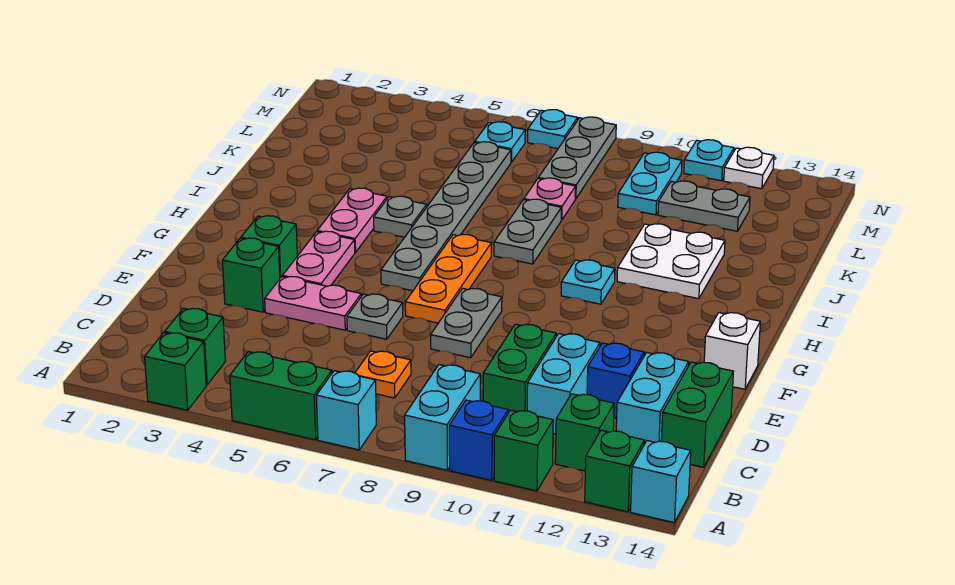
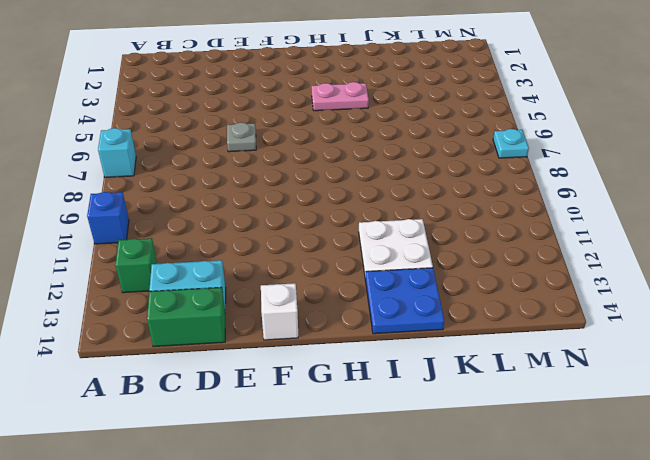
blue plate I13:J14 level 1 -> none
none -> green brick A3 level 1
none -> green brick A5:A6 level 1
none -> cyan brick A9:B9 level 1
none -> green brick A11 level 1

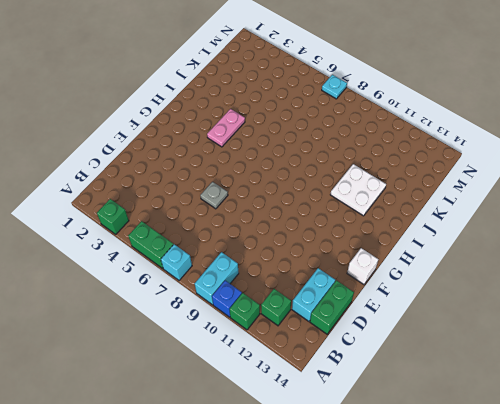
none -> green brick A13 level 1
none -> cyan brick A14 level 1
none -> green brick B3 level 1
none -> orange plate C7 level 1

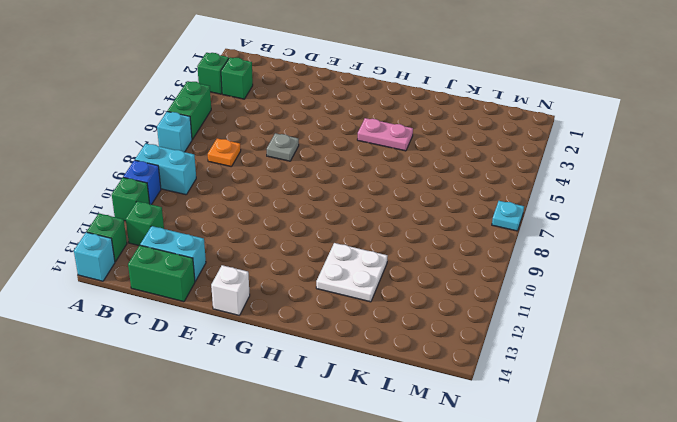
none -> green brick C10:D10 level 1
none -> cyan brick C11:D11 level 1
none -> blue brick D12 level 1
none -> green brick E3 level 1

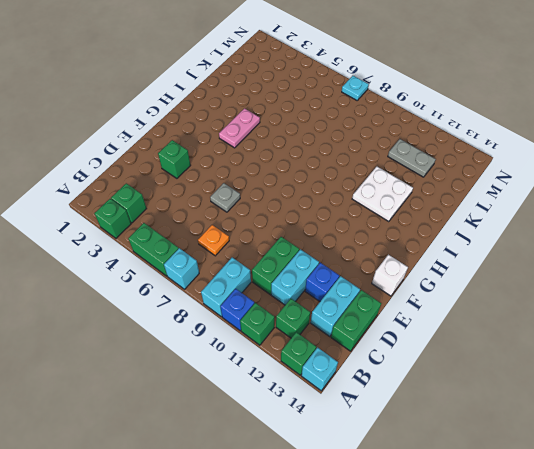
none -> pink plate E4:E5 level 1
none -> grey plate E8:F8 level 1
none -> green brick F3 level 1
none -> pink plate F4:G4 level 1

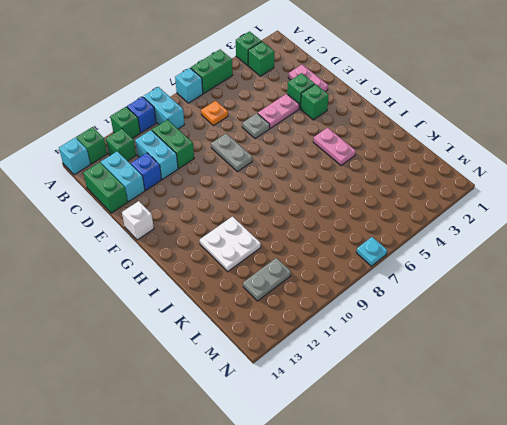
pink plate D2:E2 level 1 -> pink plate F4:G4 level 1
none -> orange plate F7:H7 level 1
none -> grey plate G6:L6 level 1
none -> cyan plate H10 level 1
none -> grey plate I5 level 1

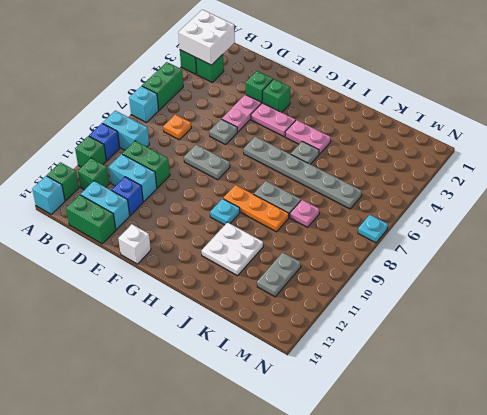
white brick A2:B3 level 2 -> none
orange plate H9:J9 level 1 -> orange plate F7:H7 level 1
none -> grey plate L8:N8 level 1
none -> cyan plate L10:M10 level 1
none -> cyan plate M6 level 1
none -> cyan plate N11 level 1

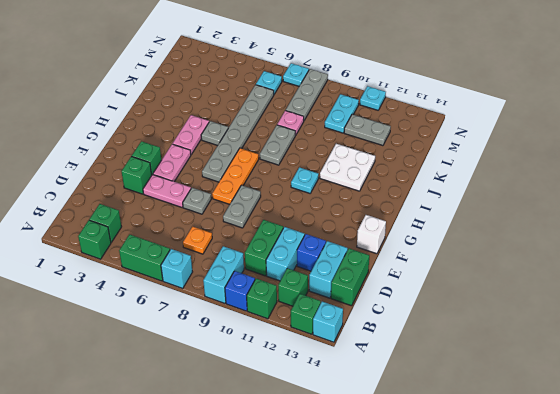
none -> white plate N12 level 1

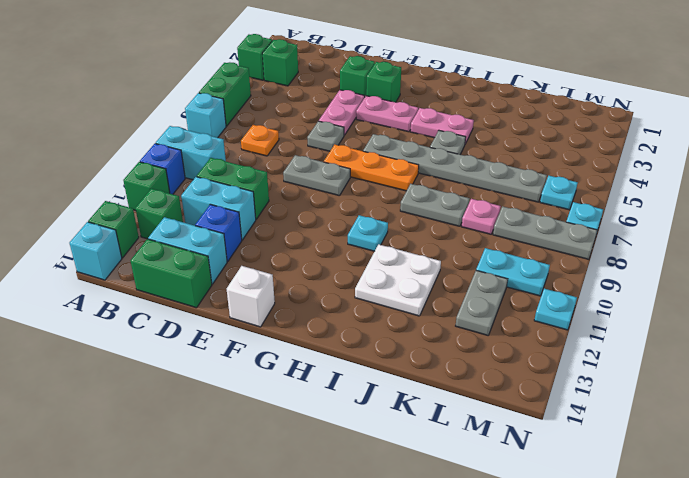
none -> white plate N12 level 1

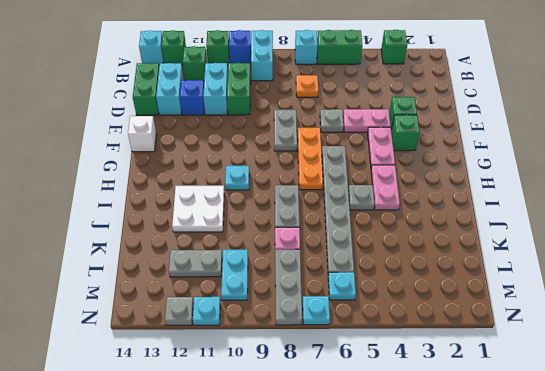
grey plate N12 level 1 -> white plate N12 level 1
none -> green brick B3 level 1

